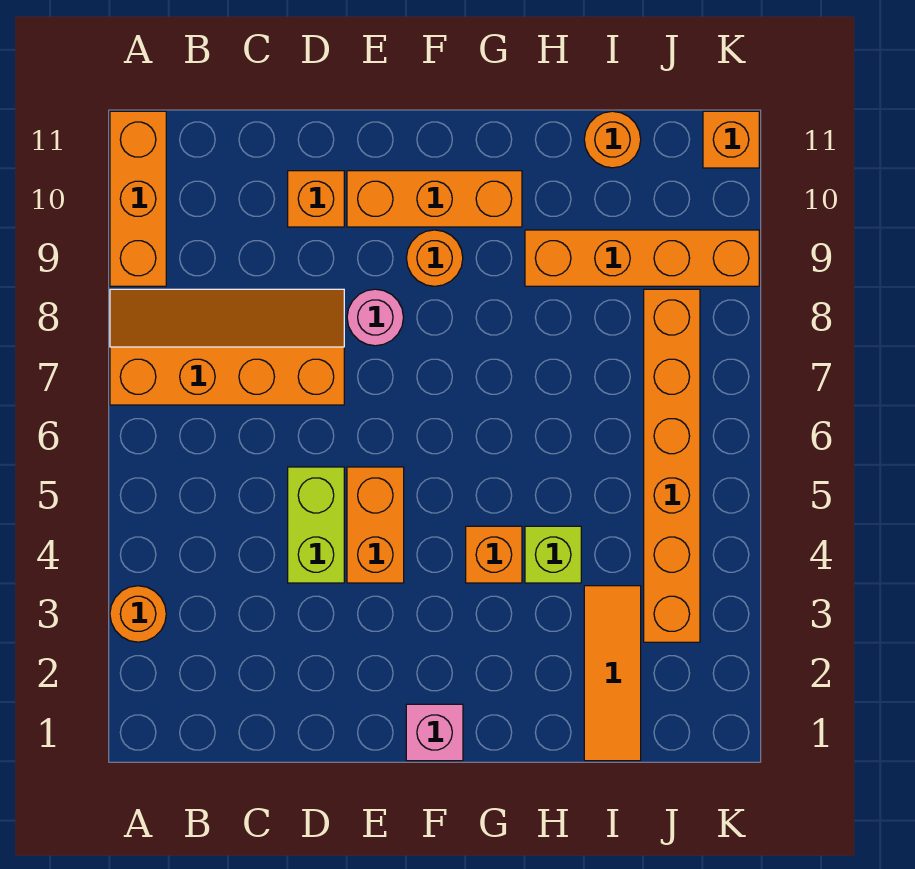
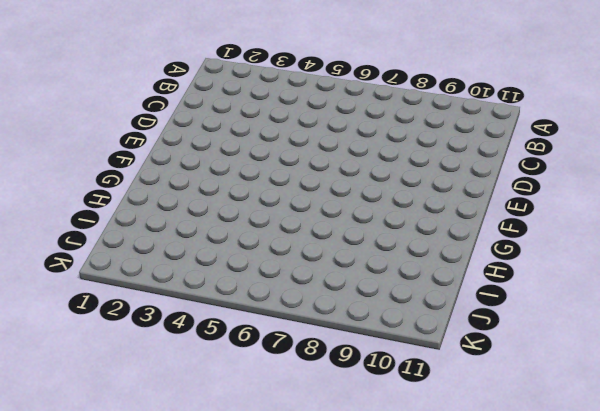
none -> orange round brick A3 level 1
none -> orange slope A7:D8 level 1 top 7
none -> orange brick A9:A11 level 1

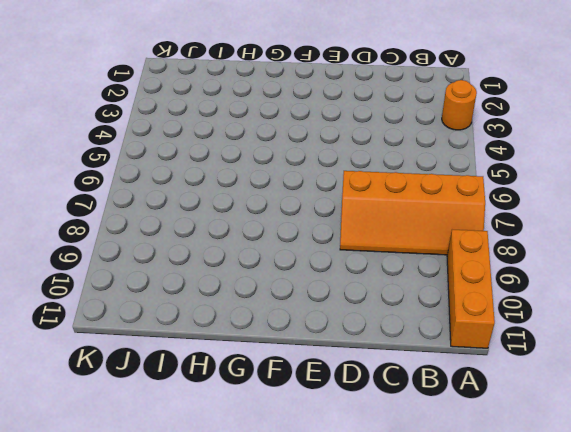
none -> lime brick D4:D5 level 1
none -> orange brick D10 level 1
none -> orange brick E4:E5 level 1

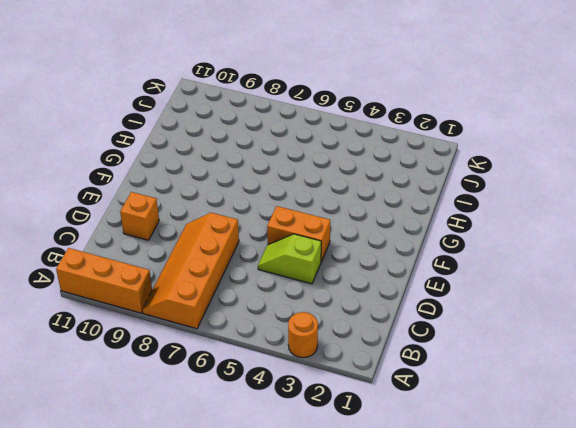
lime slope D4:D5 level 1 top 4 -> lime brick D4:D5 level 1
none -> pink round brick E8 level 1
none -> orange brick E10:G10 level 1
none -> pink brick F1 level 1

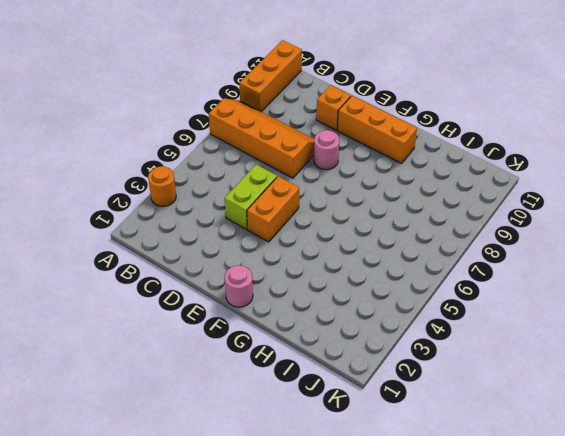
pink round brick F1 level 1 -> pink brick F1 level 1
none -> orange round brick F9 level 1
none -> orange brick G4 level 1
none -> lime brick H4 level 1

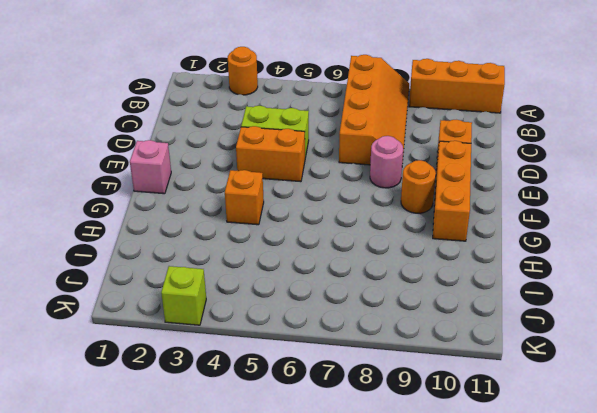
lime brick K3 level 1 -> lime brick H4 level 1
none -> orange brick H9:K9 level 1
none -> orange tile I1:I3 level 1
none -> orange round brick I11 level 1

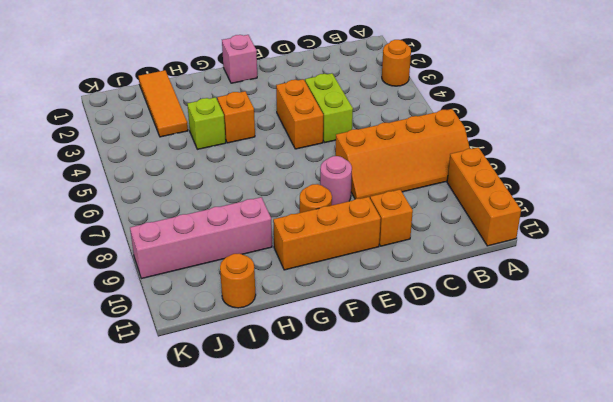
pink brick H9:K9 level 1 -> orange brick H9:K9 level 1
none -> orange brick J3:J8 level 1
none -> orange brick K11 level 1

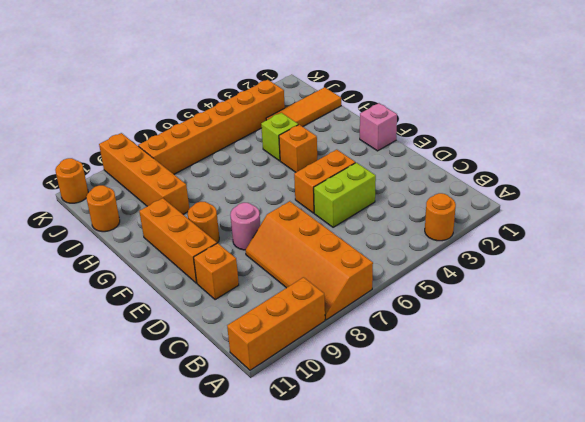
orange round brick K11 level 1 -> orange brick K11 level 1

